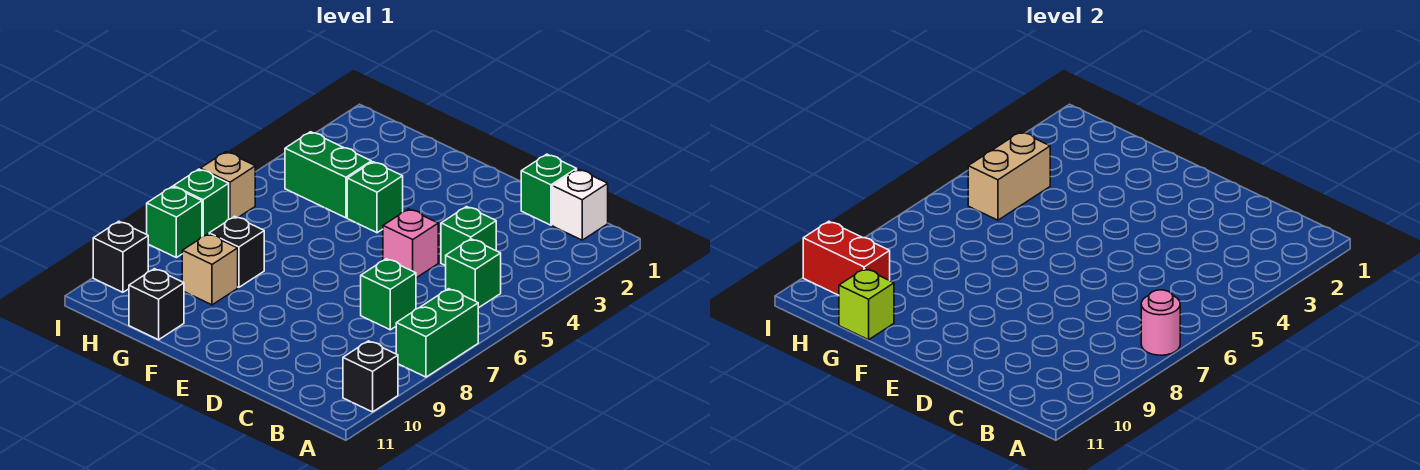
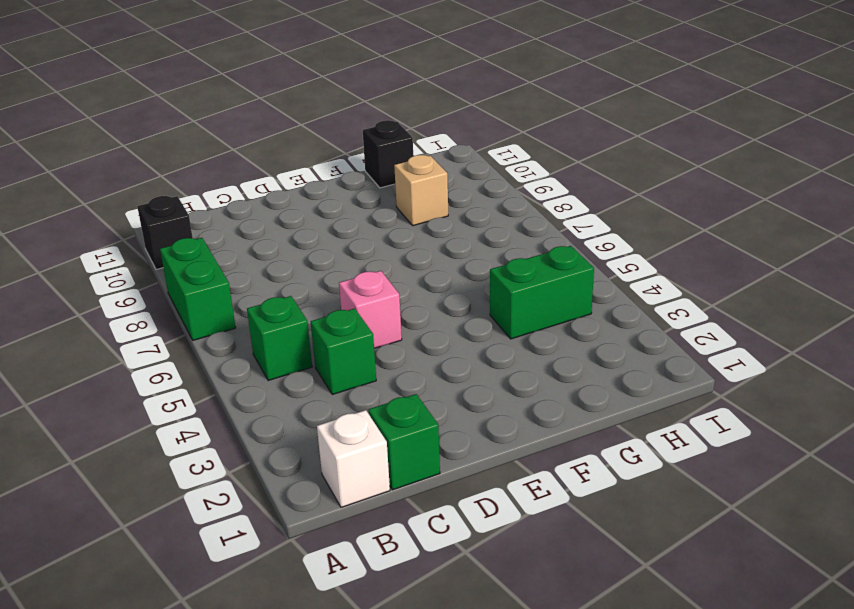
none -> green brick C7 level 1
none -> green brick F4 level 1
none -> black brick G8 level 1

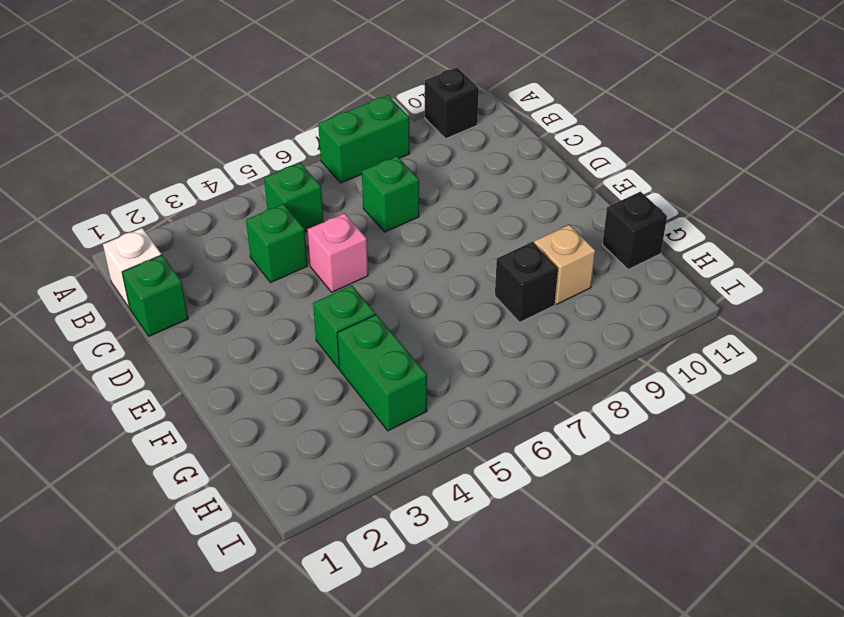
none -> tan brick I6 level 1
none -> green brick I7 level 1
none -> green brick I8 level 1

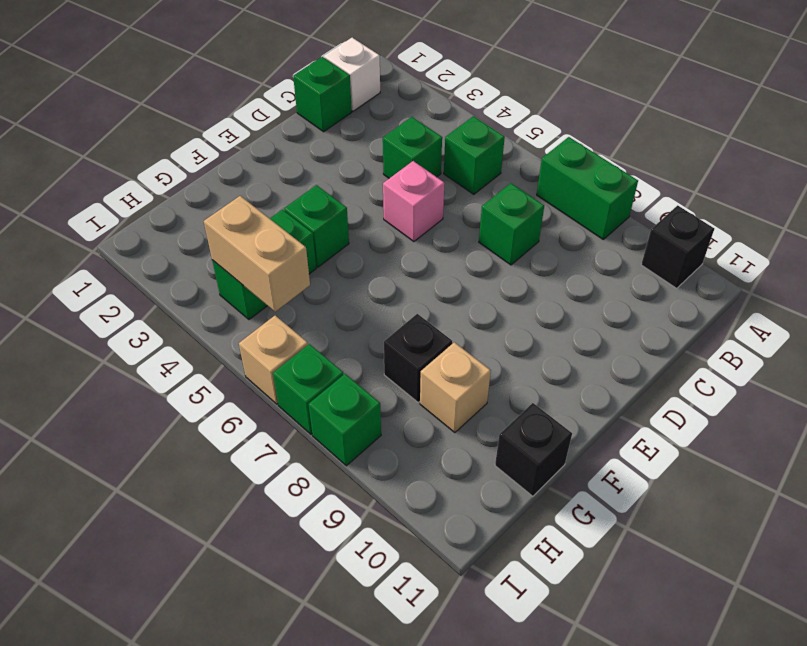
none -> black brick I10 level 1
none -> pink round brick A7 level 2
none -> lime brick G11 level 2

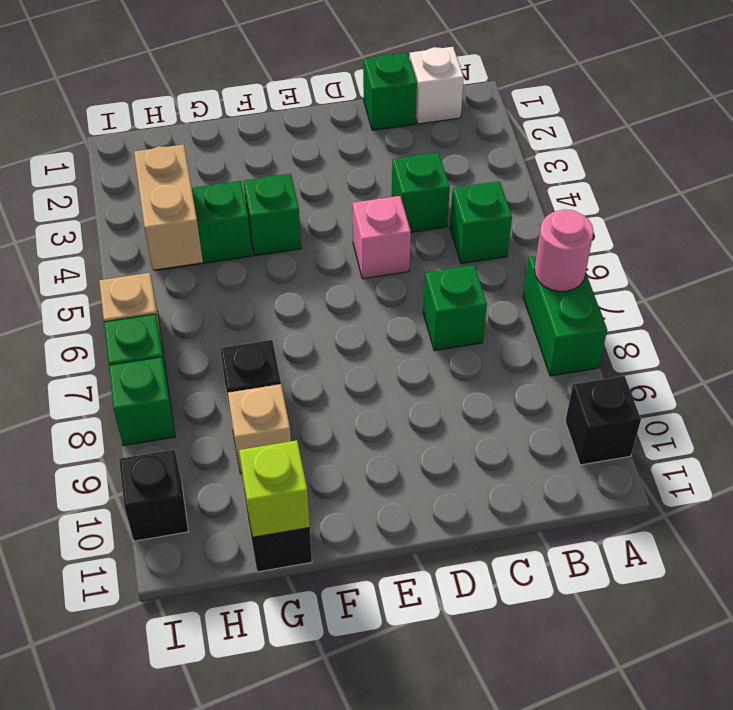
none -> red brick H10:I10 level 2

